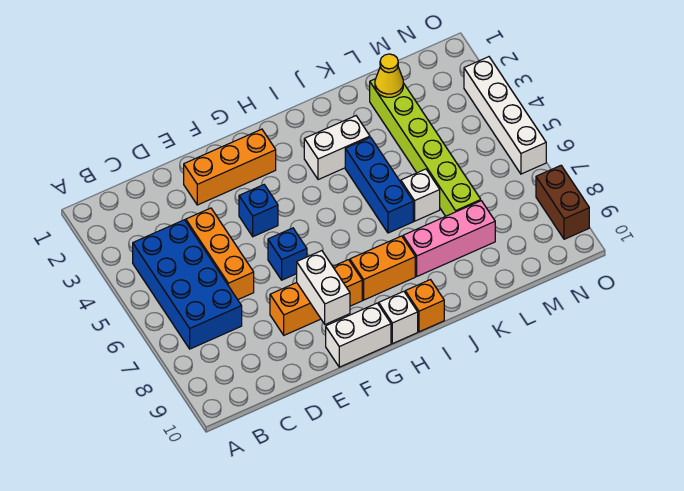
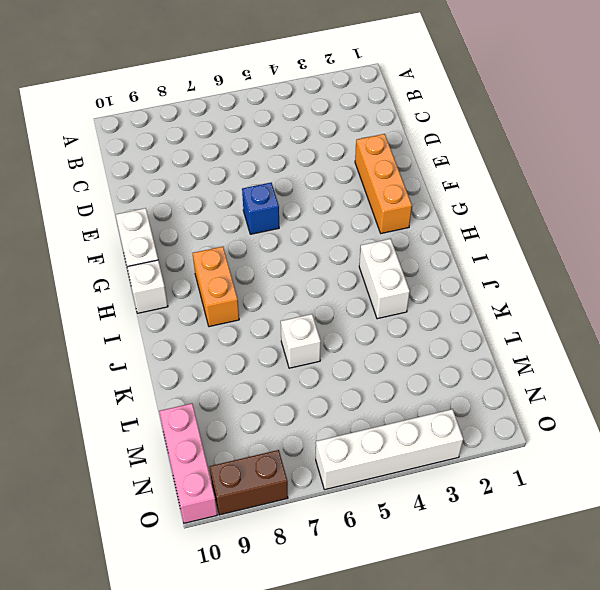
pink brick M10:O10 level 1 -> pink brick J8:L8 level 1
none -> blue brick B4:C7 level 1
none -> orange brick D4:D6 level 1
none -> orange brick E8:G8 level 1

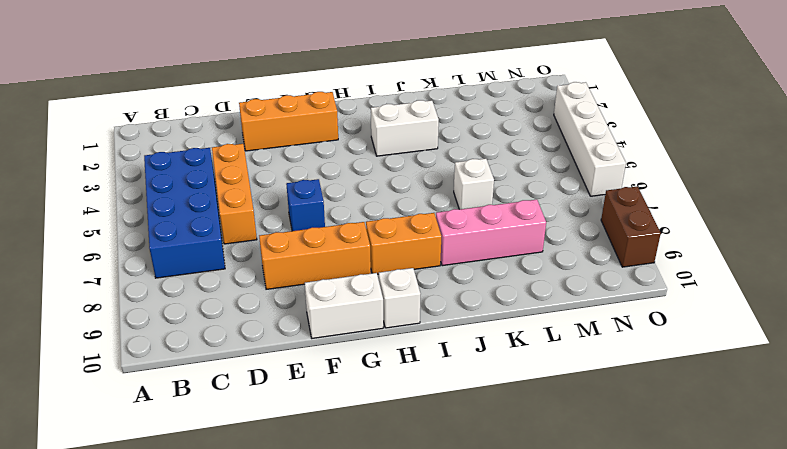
none -> blue brick F4 level 1
none -> orange brick I10 level 1
none -> blue brick J4:J6 level 1

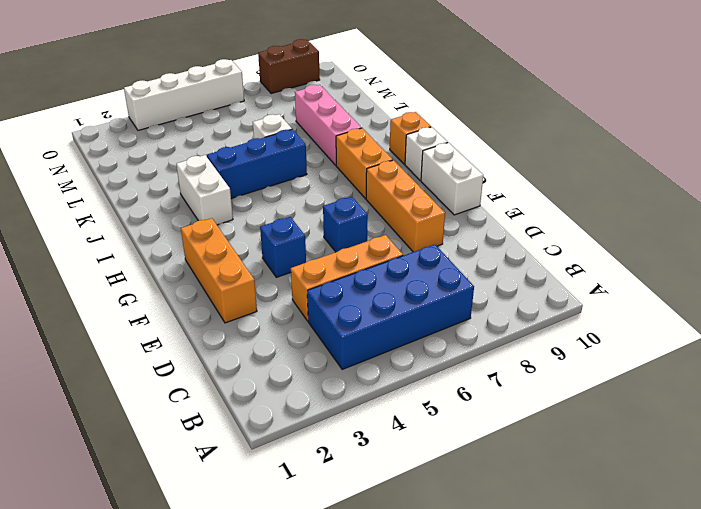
none -> lime brick L2:L7 level 1
none -> white brick F8:F9 level 2
none -> yellow cone L2 level 2

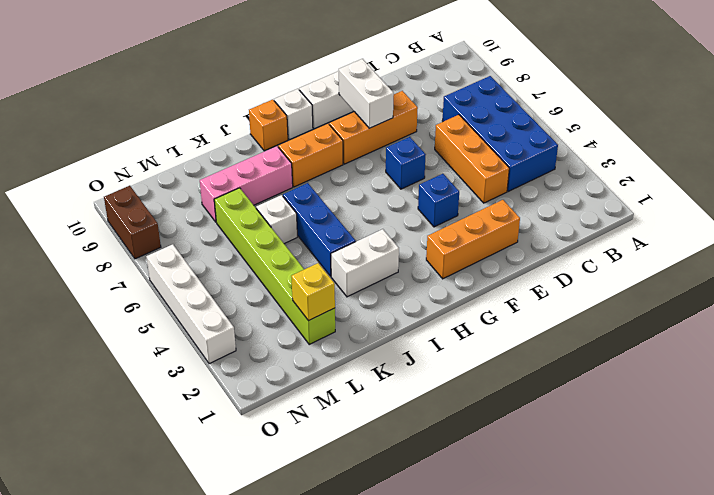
yellow brick L2 level 2 -> yellow cone L2 level 2

